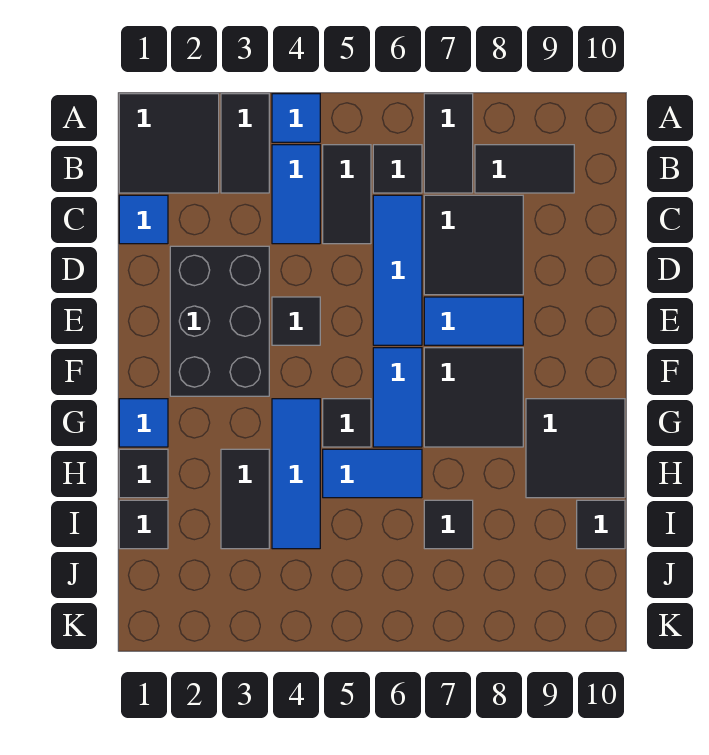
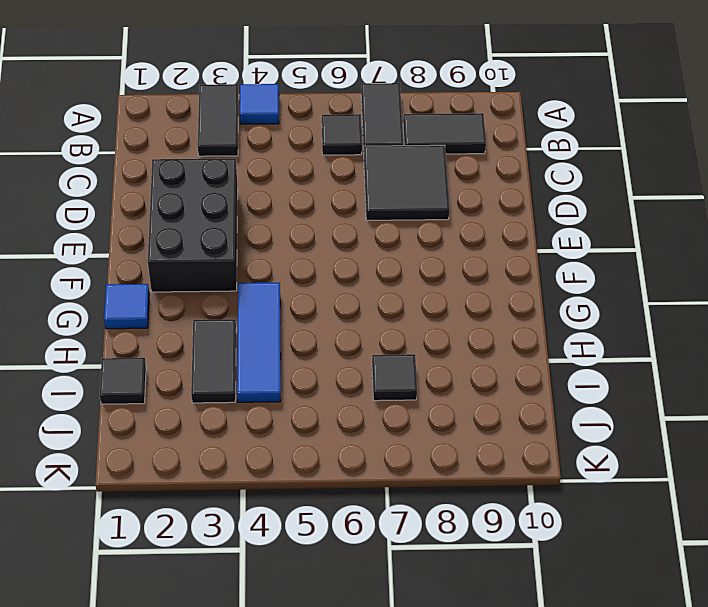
none -> black tile A1:B2 level 1
none -> blue tile B4:C4 level 1
none -> black tile B5:C5 level 1

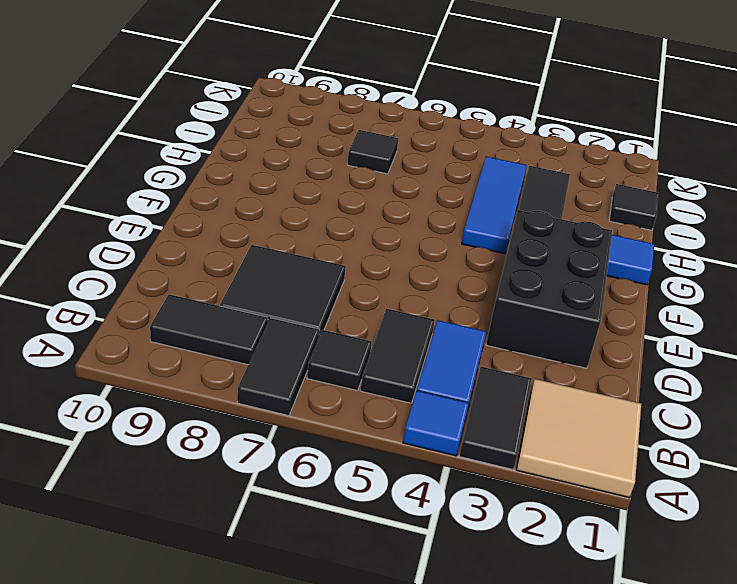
tan tile A1:B2 level 1 -> black tile A1:B2 level 1
none -> blue tile C1 level 1
none -> blue tile C6:E6 level 1
none -> black tile E4 level 1

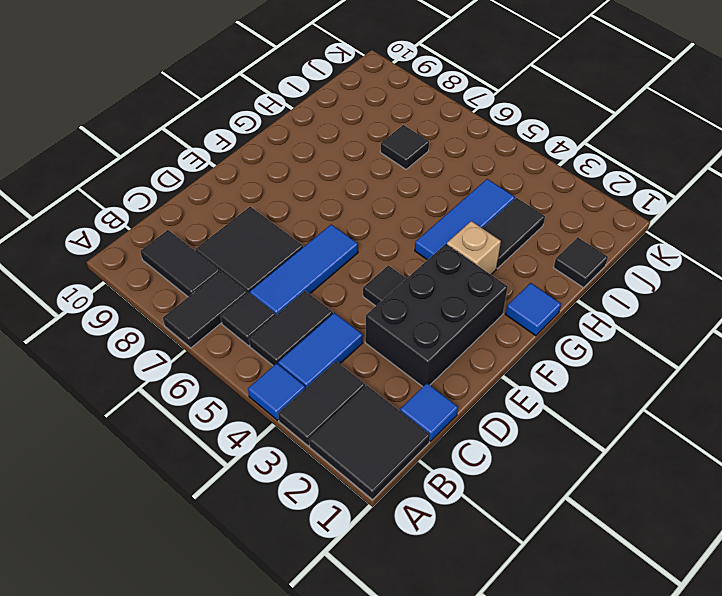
tan brick G3 level 1 -> none
none -> blue tile E7:E8 level 1
none -> blue tile F6:G6 level 1
none -> black tile F7:G8 level 1

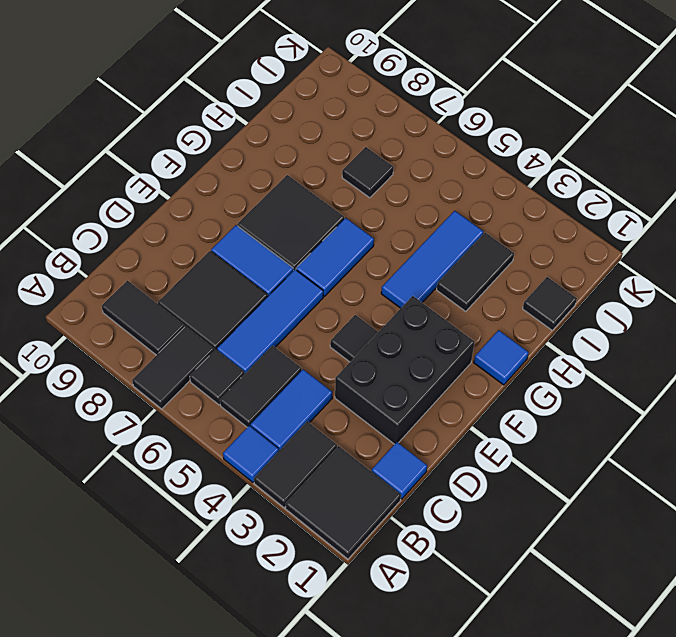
none -> black tile G5 level 1
none -> black tile G9:H10 level 1
none -> black tile H1 level 1

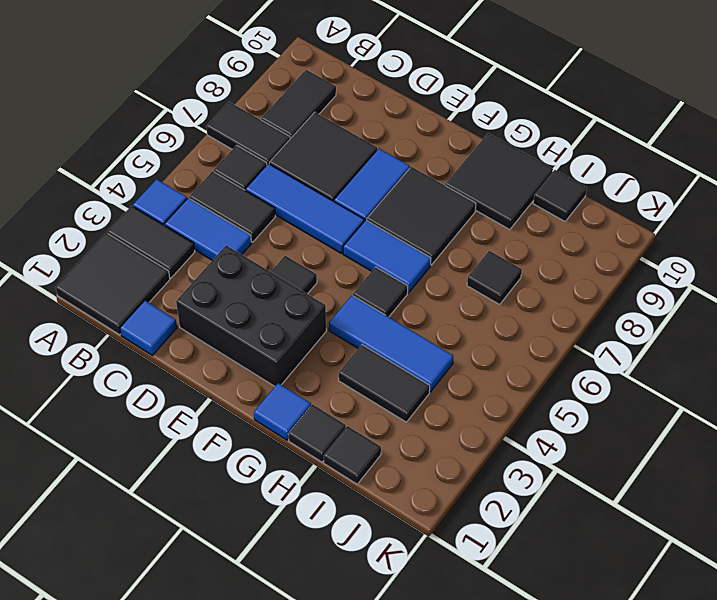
none -> blue tile H5:H6 level 1

